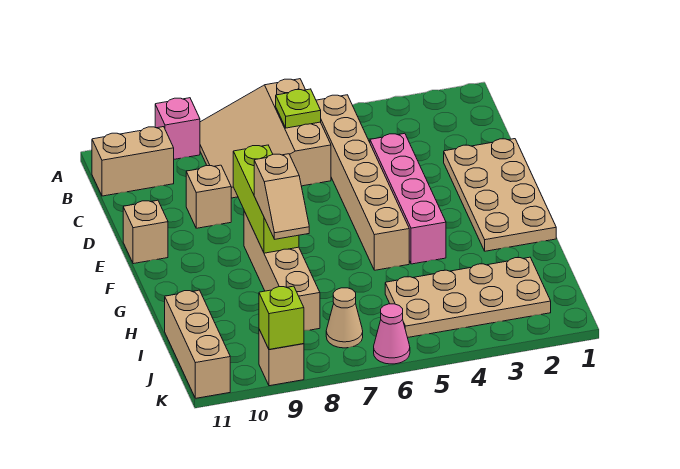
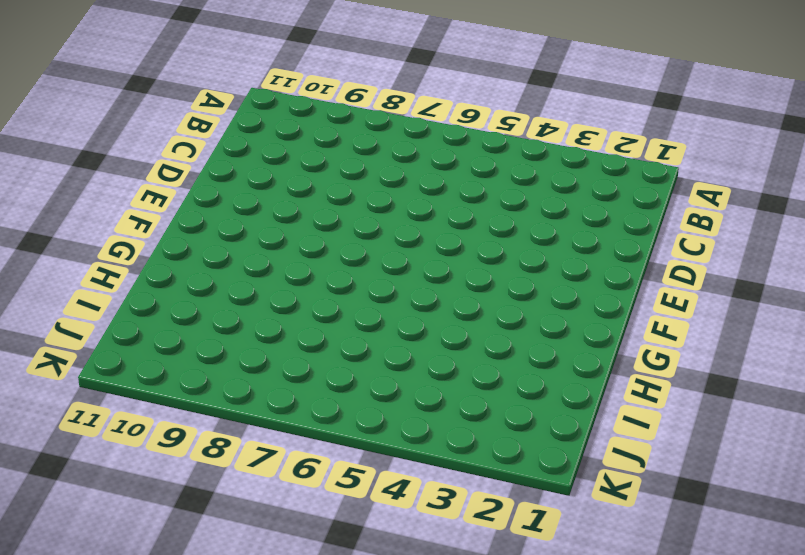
none -> tan slope A6:C8 level 1 top 6
none -> pink brick A9 level 1
none -> tan brick B5:G5 level 1

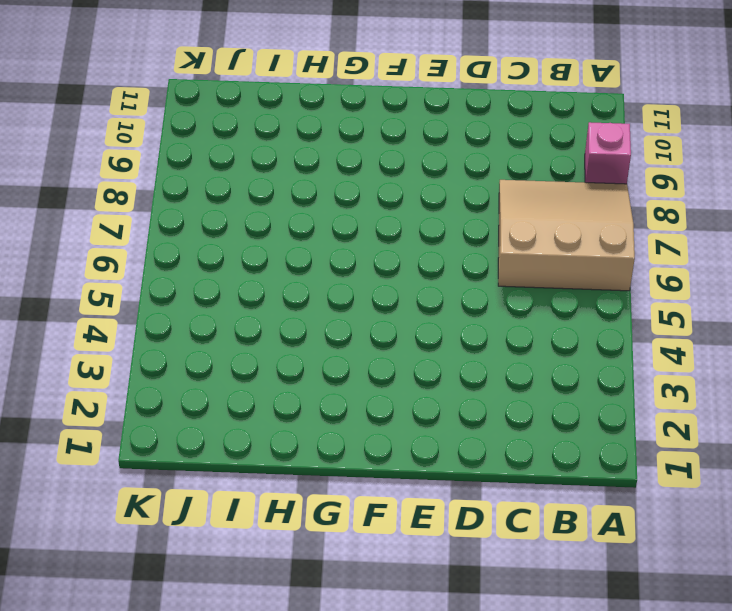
none -> tan brick B5:G5 level 1
none -> tan brick B10:B11 level 1
none -> tan plate D1:G2 level 1

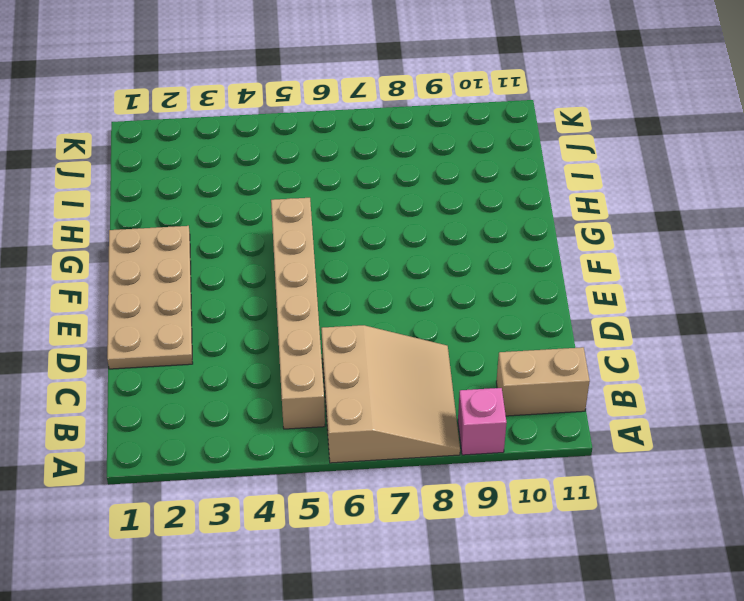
none -> pink brick D4:G4 level 1
none -> tan brick D9 level 1
none -> tan brick E11 level 1

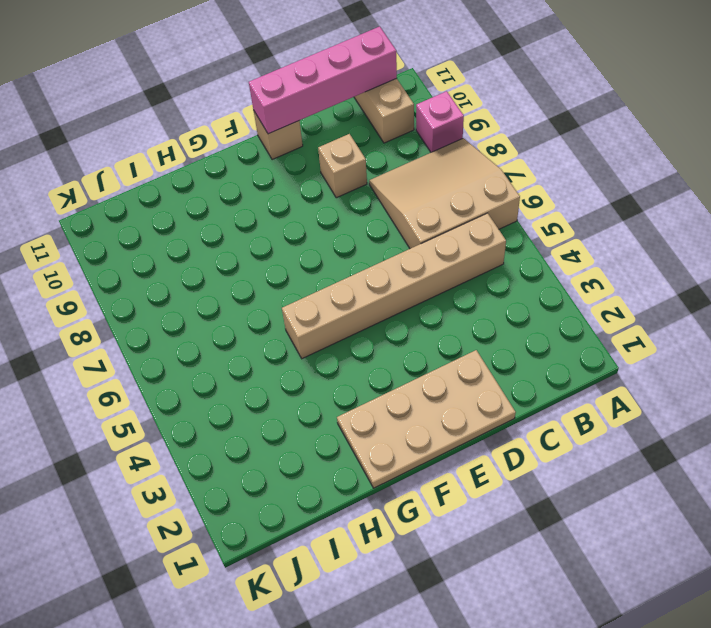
pink brick B11:E11 level 2 -> pink brick D4:G4 level 1
none -> tan brick F8:I8 level 1
none -> tan plate I2:J5 level 1
none -> tan brick I11:K11 level 1

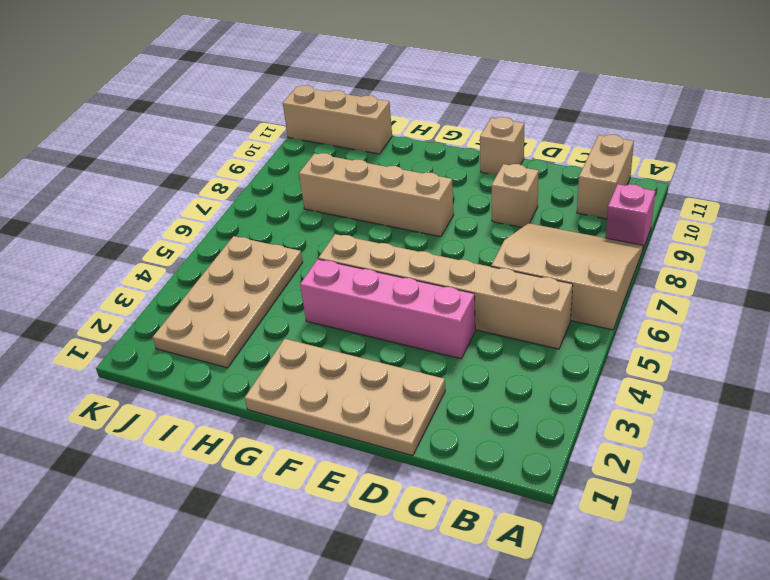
none -> tan cone J7 level 1
none -> pink cone K6 level 1
none -> tan brick K9 level 1

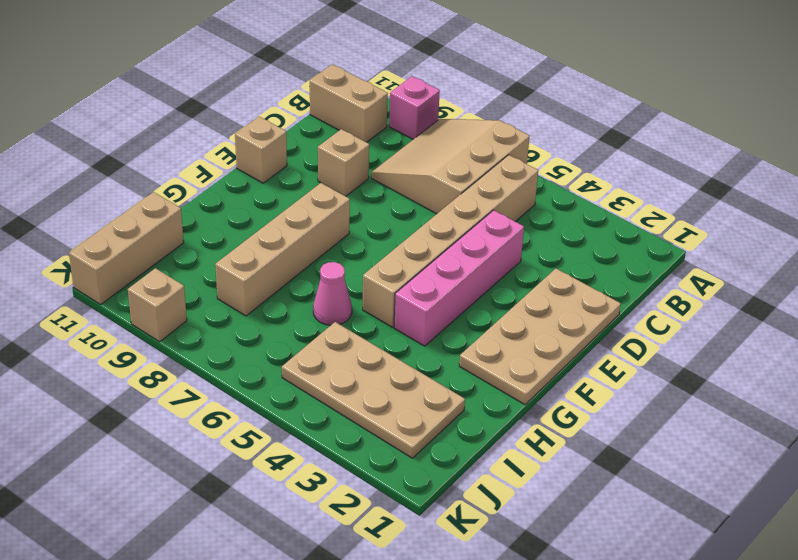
pink cone H6 level 1 -> pink cone K6 level 1
none -> tan cone J7 level 1
none -> lime plate B6 level 2
none -> lime brick E8:G8 level 2

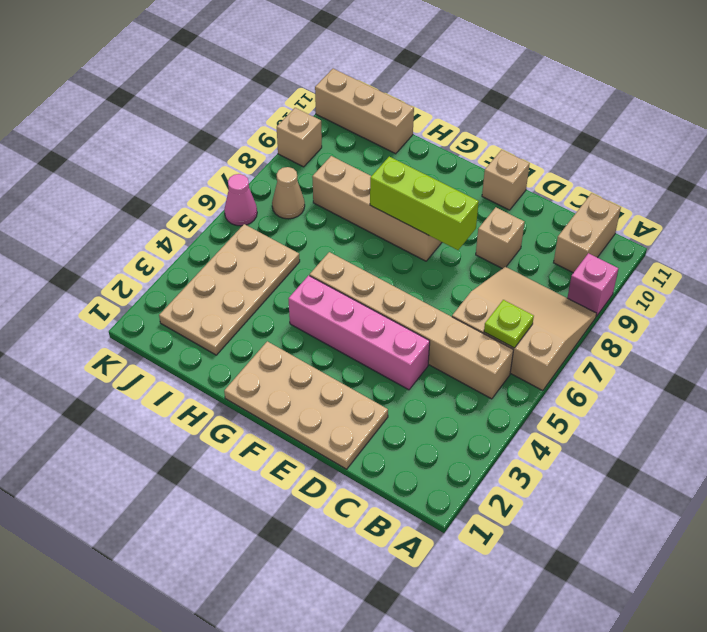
none -> lime brick K9 level 2
none -> tan slope G8:H8 level 3 top G

